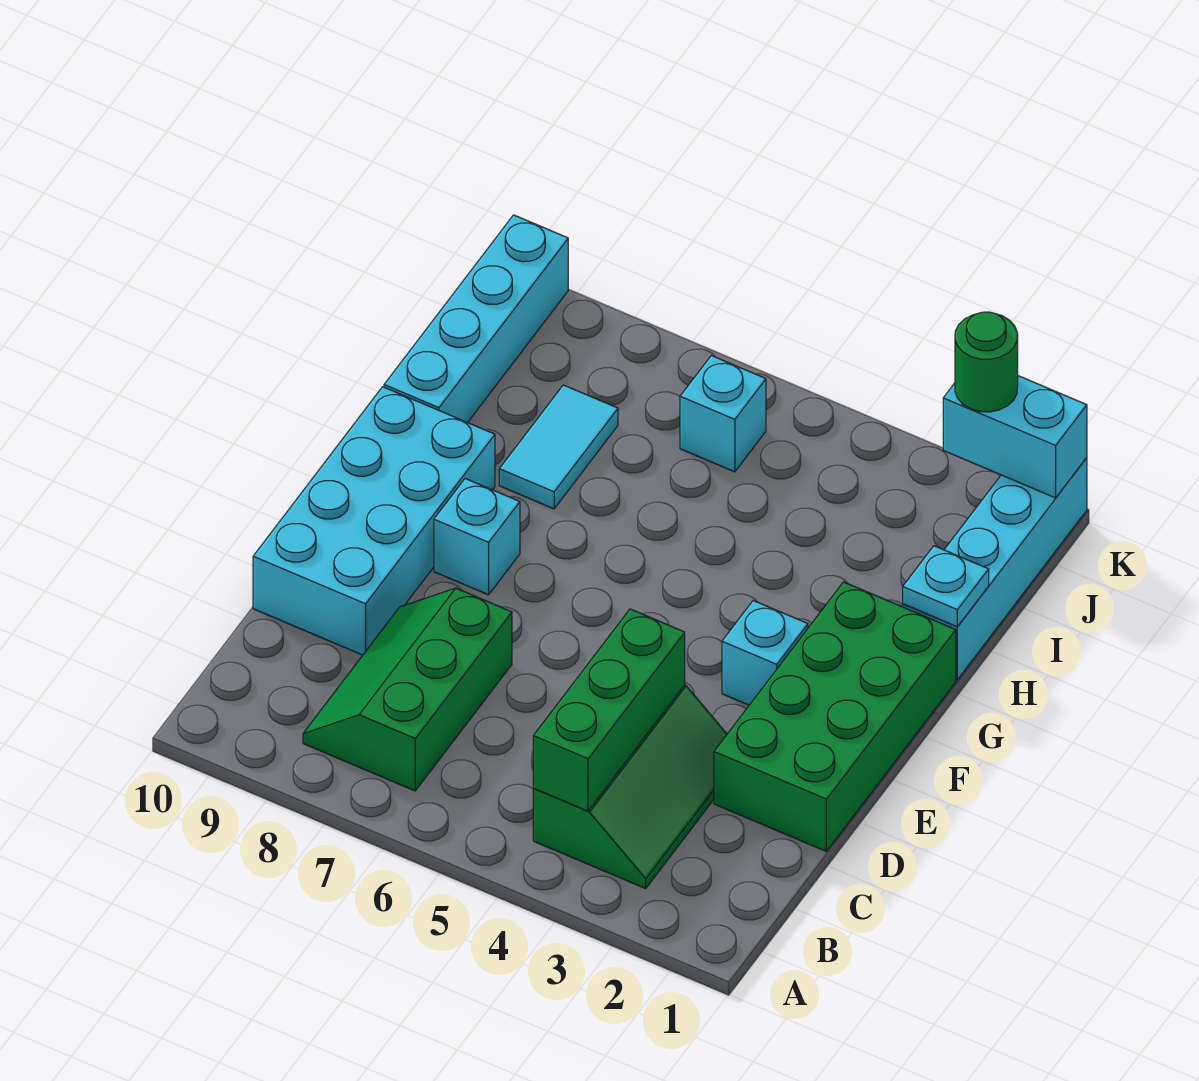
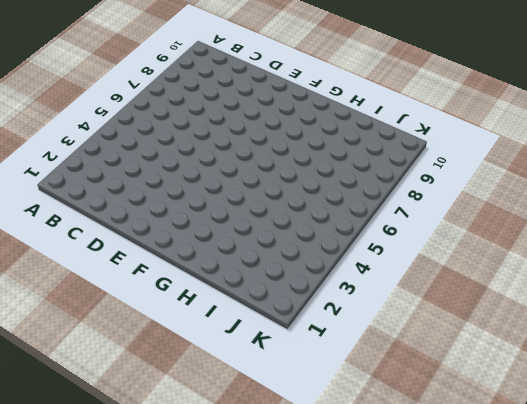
none -> green slope B3:D4 level 1 top 4
none -> green slope B7:D8 level 1 top 7
none -> green brick D1:G2 level 1

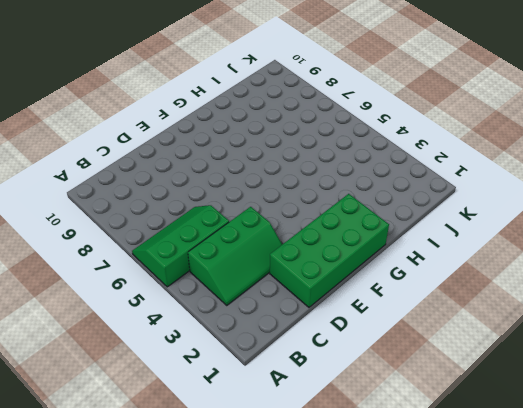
green slope A5:C6 level 1 top 5 -> green slope B7:D8 level 1 top 7
none -> cyan brick D9:G10 level 1
none -> cyan brick F3 level 1
none -> cyan brick F8 level 1

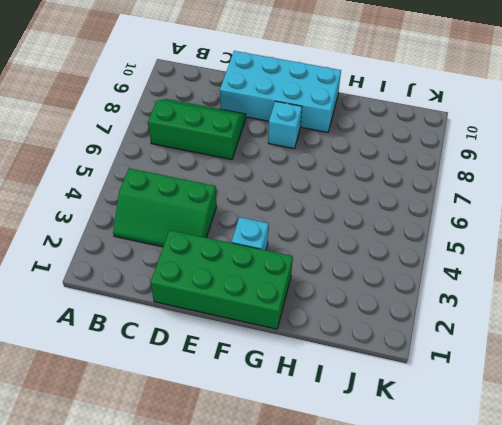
none -> cyan brick H1:K1 level 1
none -> cyan tile H8:I8 level 1
none -> cyan brick H10:K10 level 1

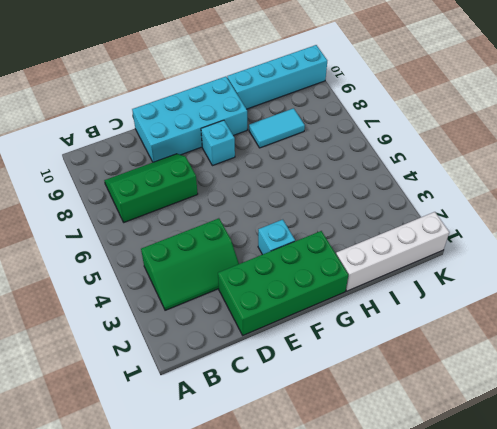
white brick H1:K1 level 1 -> cyan brick H1:K1 level 1
none -> cyan brick J6 level 1
none -> green brick B4:D4 level 2
none -> cyan plate H1 level 2

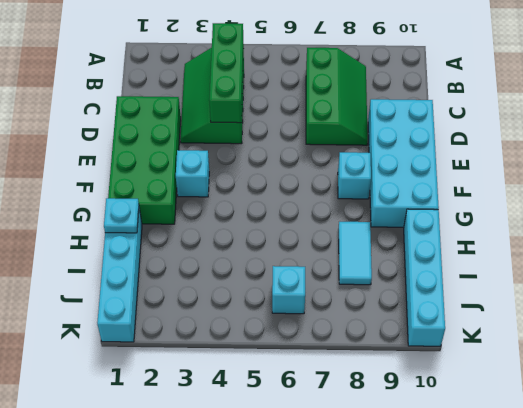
none -> cyan brick K1:K2 level 2
none -> green round brick K2 level 3

